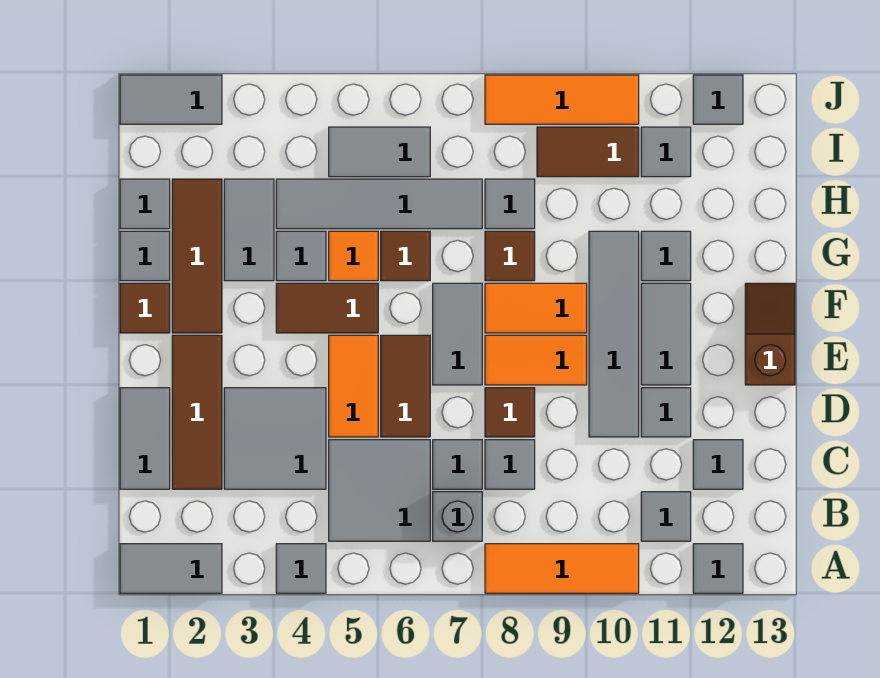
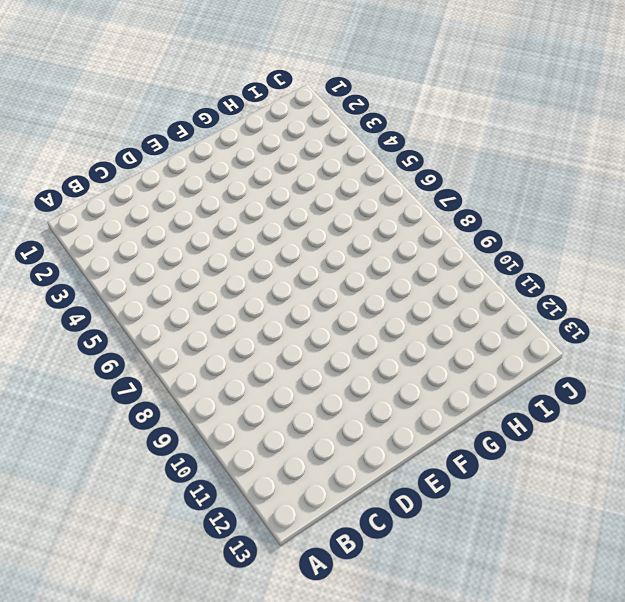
none -> grey tile A1:A2 level 1
none -> grey tile A4 level 1
none -> orange tile A8:A10 level 1
none -> grey tile A12 level 1

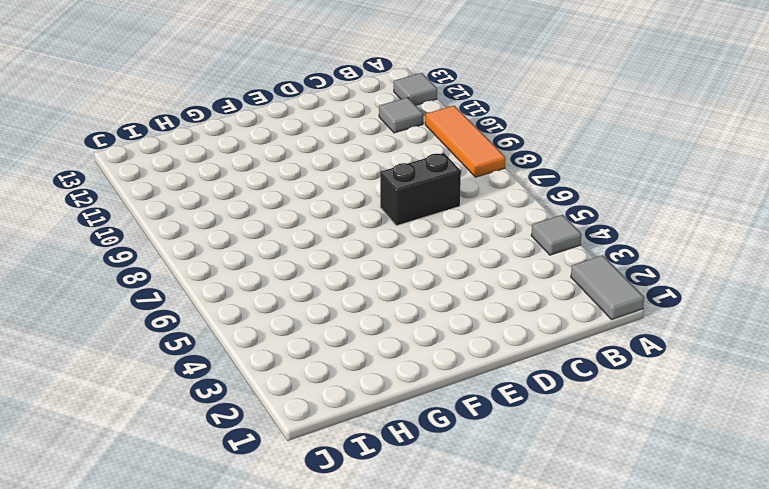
black brick C7:D7 level 1 -> grey tile C7 level 1
none -> grey tile B5:C6 level 1
none -> grey brick B7 level 1
none -> grey tile C1:D1 level 1
none -> brown tile C2:E2 level 1

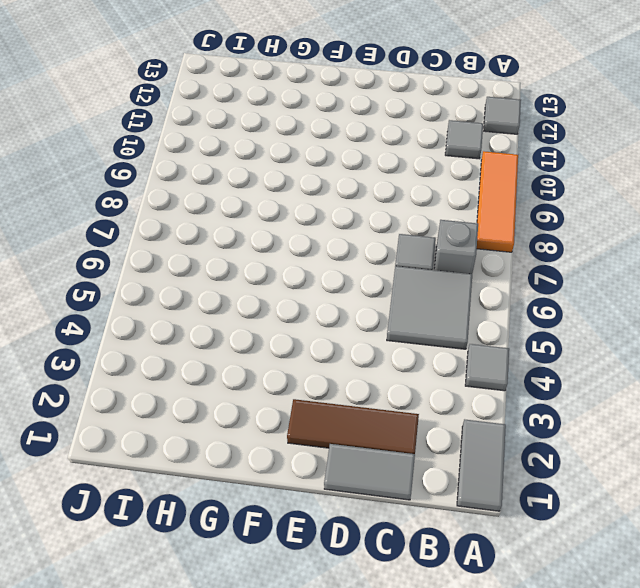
none -> grey tile C3:D4 level 1
none -> grey tile C8 level 1
none -> grey tile C12 level 1
none -> orange tile D5:E5 level 1

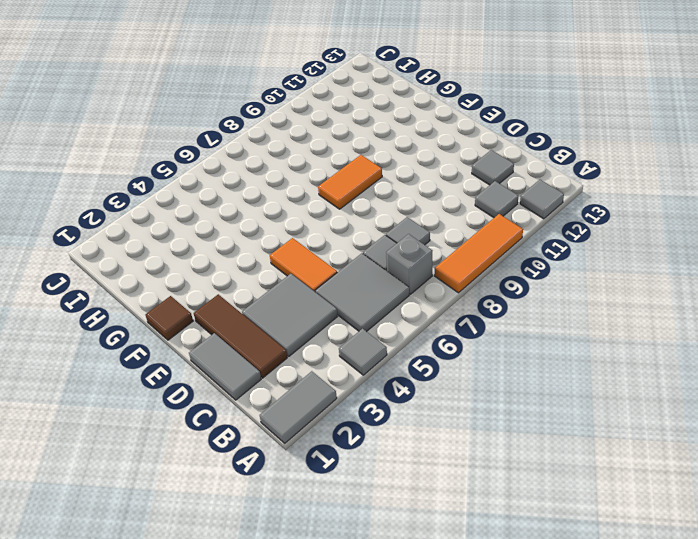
none -> brown tile D6:E6 level 1
none -> brown tile D8 level 1
none -> grey tile D10:G10 level 1
none -> grey tile D11 level 1

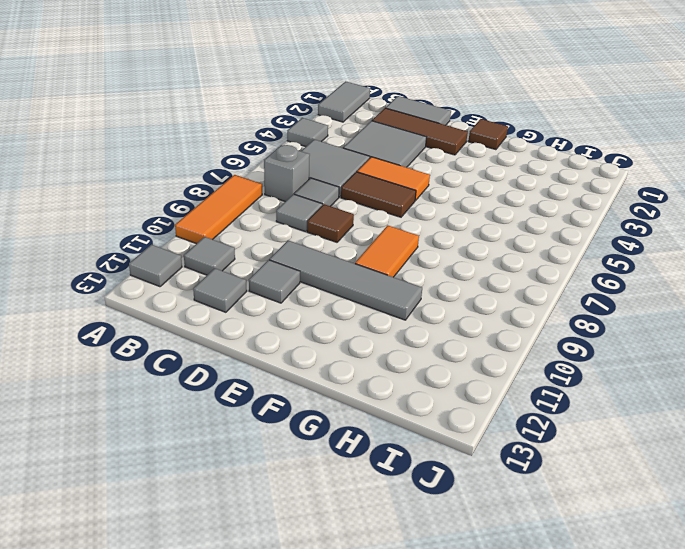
none -> grey tile E7:F7 level 1
none -> orange tile E8:E9 level 1
none -> grey tile E11:F11 level 1
none -> brown slope E13:F13 level 1 top E

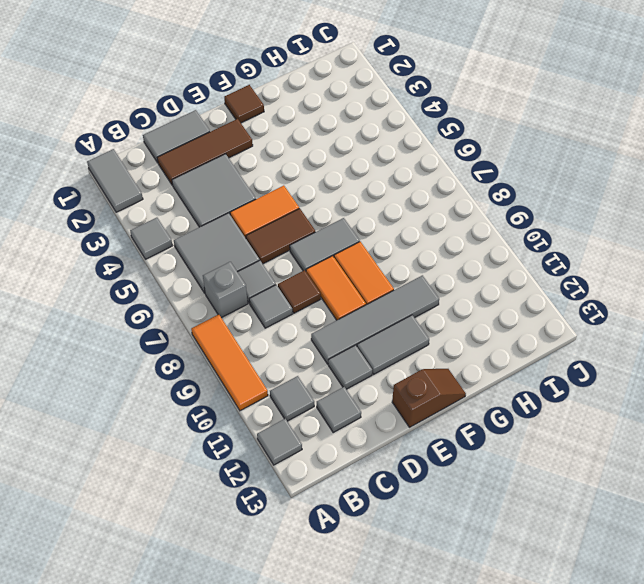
none -> brown tile F2:H2 level 1
none -> brown tile F4:F5 level 1
none -> grey tile G1 level 1
none -> grey tile G3:H3 level 1

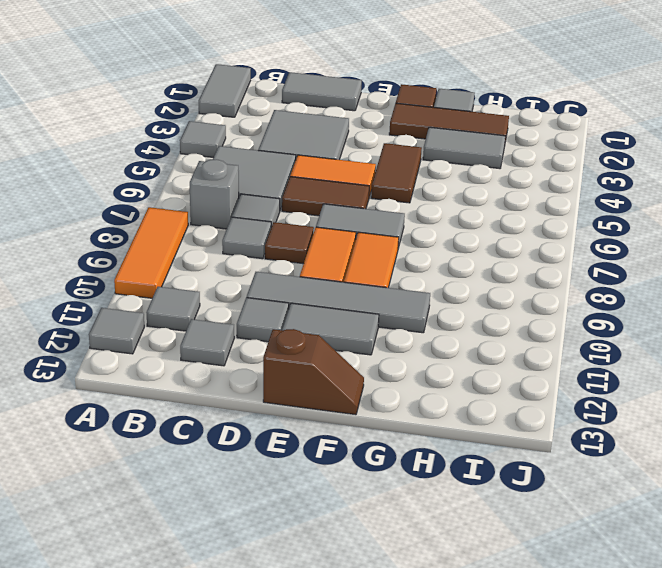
none -> brown tile C2:E2 level 1
none -> grey tile G4 level 1
none -> orange tile G5 level 1
none -> brown tile G6 level 1

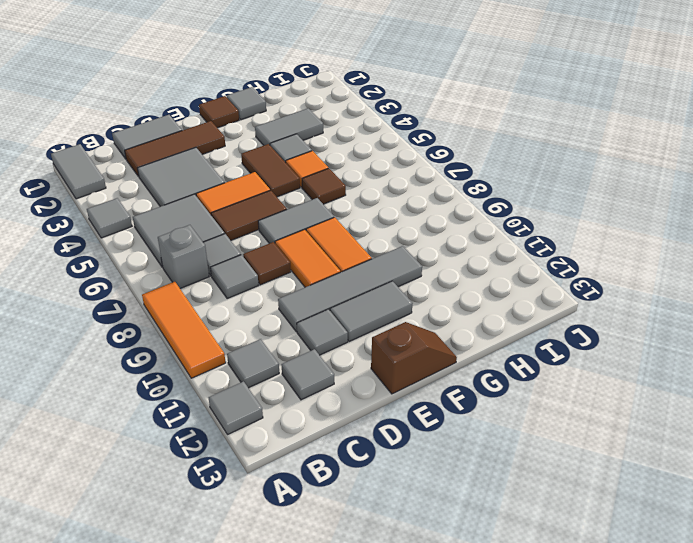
none -> brown tile F2:H2 level 1
none -> brown tile G8 level 1
none -> grey tile G11 level 1
none -> grey tile H1 level 1

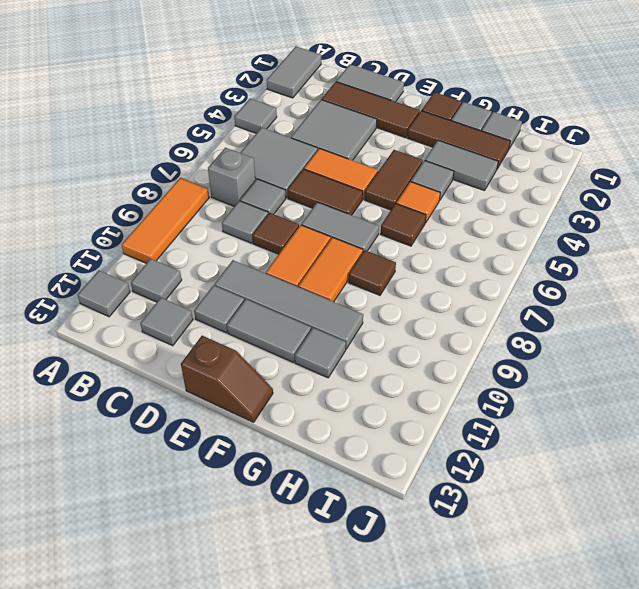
none -> grey tile H4:H7 level 1
none -> grey tile H8 level 1
none -> grey tile I5:I6 level 1
none -> brown tile I9:I10 level 1

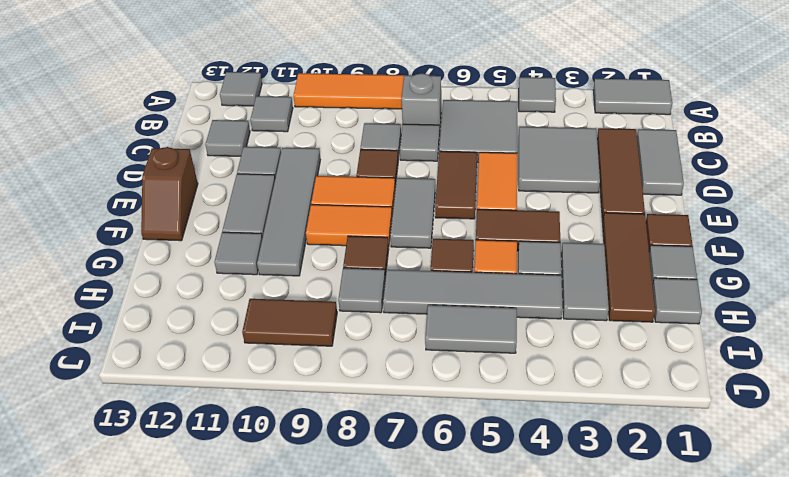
none -> grey tile I11 level 1
none -> grey tile J1:J2 level 1
none -> orange tile J8:J10 level 1
none -> grey tile J12 level 1

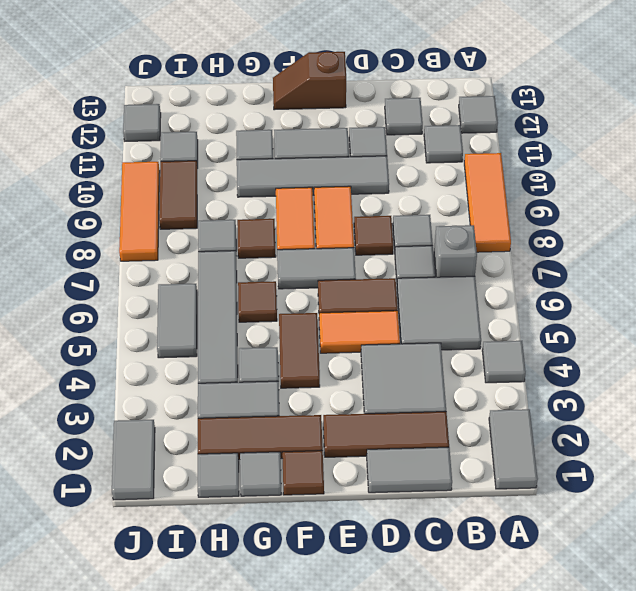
none -> orange tile G5 level 1

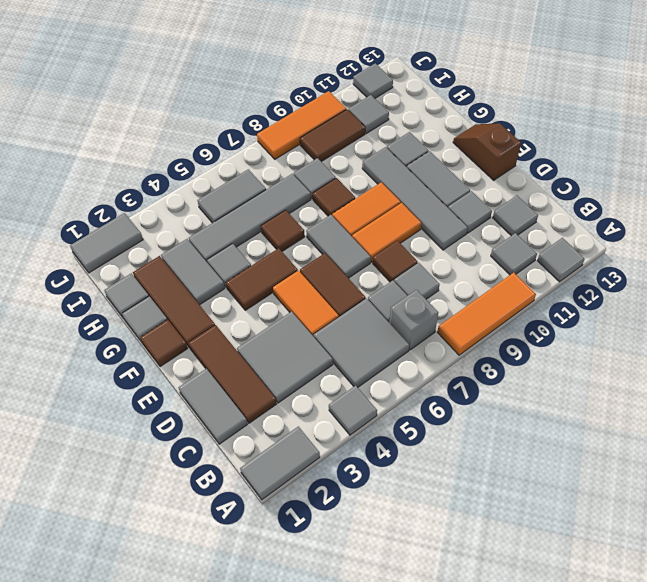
none -> orange tile G5 level 1

